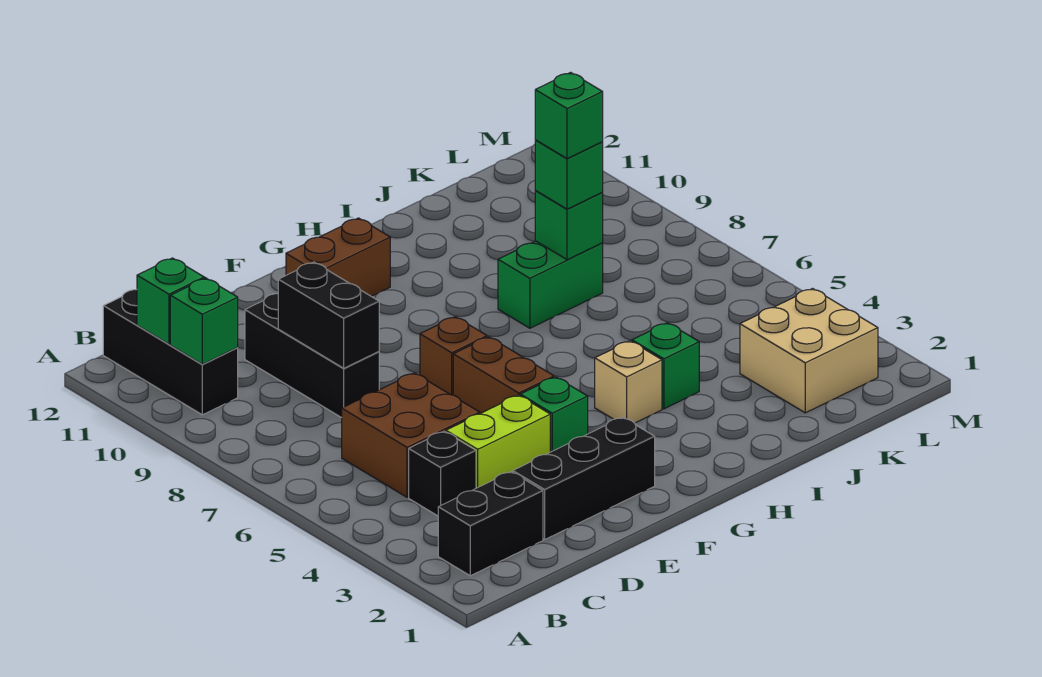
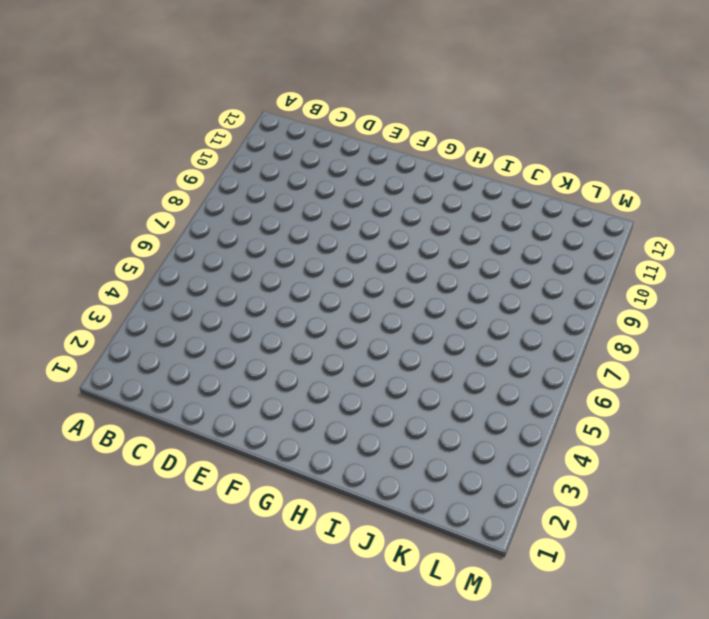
none -> black brick B2:C2 level 1
none -> black brick B10:B12 level 1
none -> black brick C4 level 1

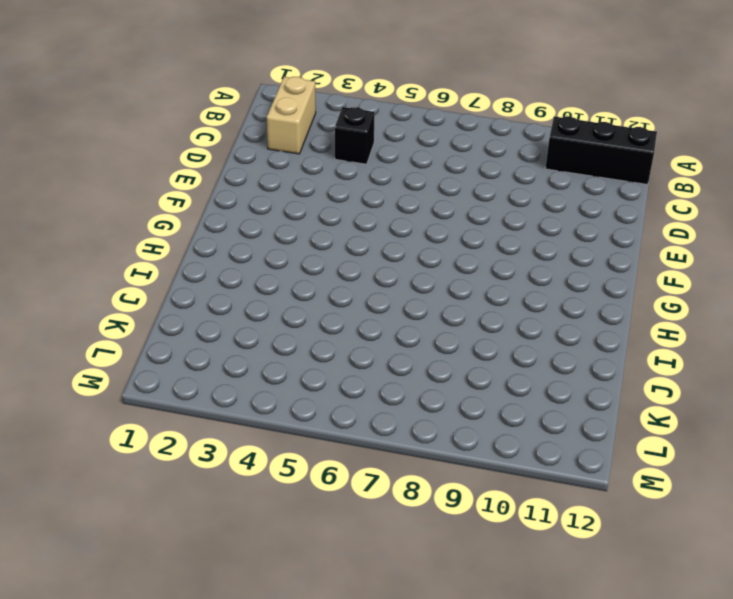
tan brick B2:C2 level 1 -> black brick B2:C2 level 1
none -> brown brick C5:D6 level 1
none -> black brick D2:F2 level 1
none -> lime brick D4:E4 level 1

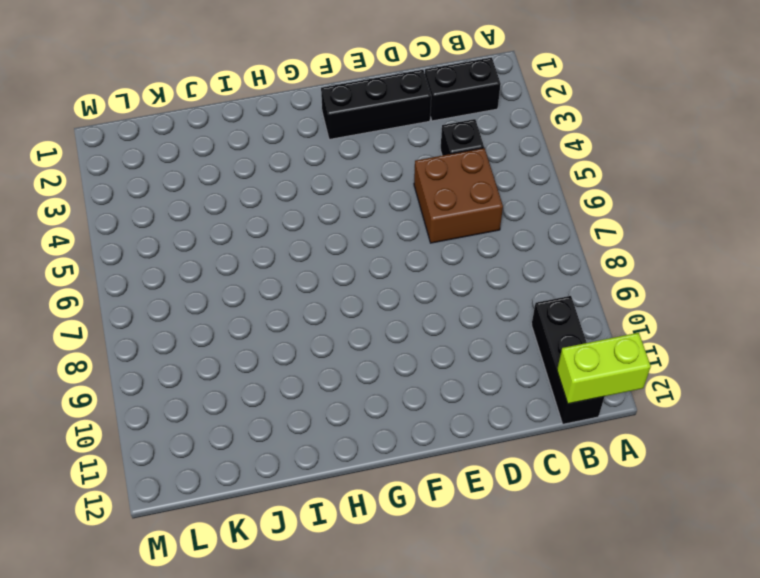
lime brick A12:B12 level 2 -> lime brick D4:E4 level 1
none -> black brick D8:D10 level 1
none -> green brick F4 level 1
none -> brown brick F5:F6 level 1

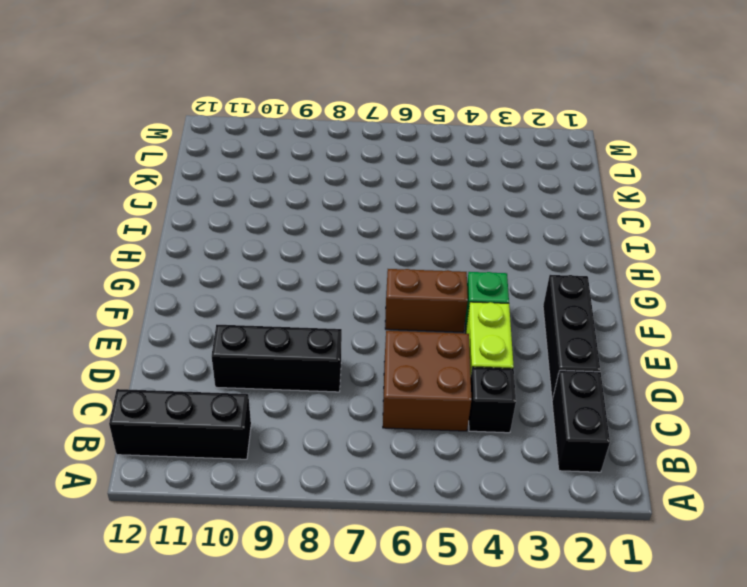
none -> brown brick F7 level 1
none -> brown brick F11:G11 level 1
none -> tan brick H4 level 1

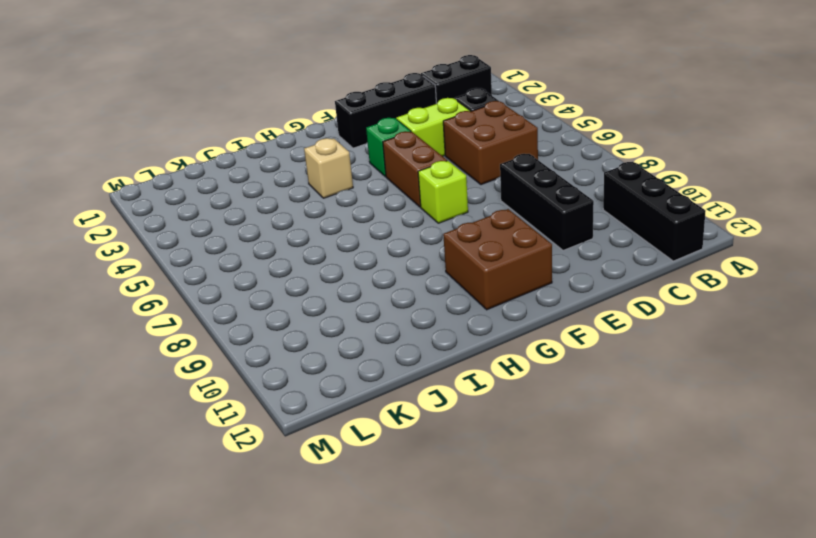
lime brick F7 level 1 -> brown brick F7 level 1
brown brick F10:G11 level 1 -> brown brick F11:G11 level 1
none -> green brick I4 level 1
none -> green brick I8:J8 level 1
none -> tan brick K2:L3 level 1

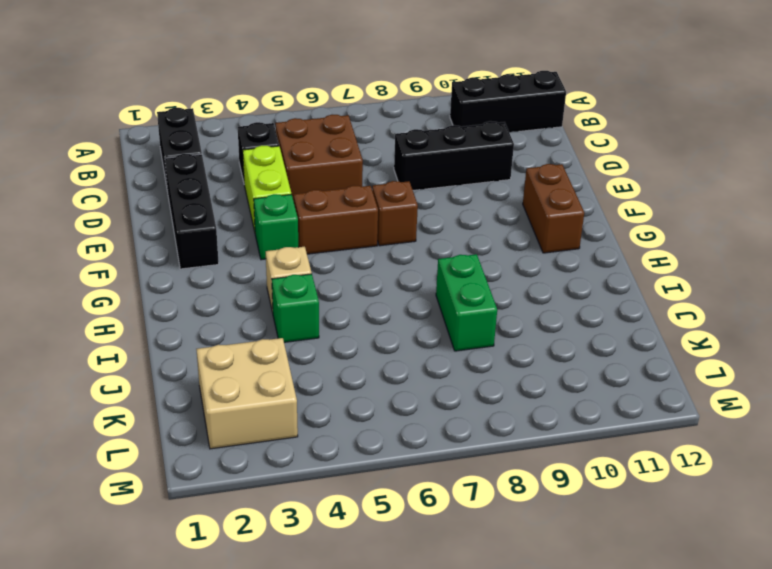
none -> green brick B10 level 2
none -> green brick B11 level 2
none -> black brick D8:D9 level 2

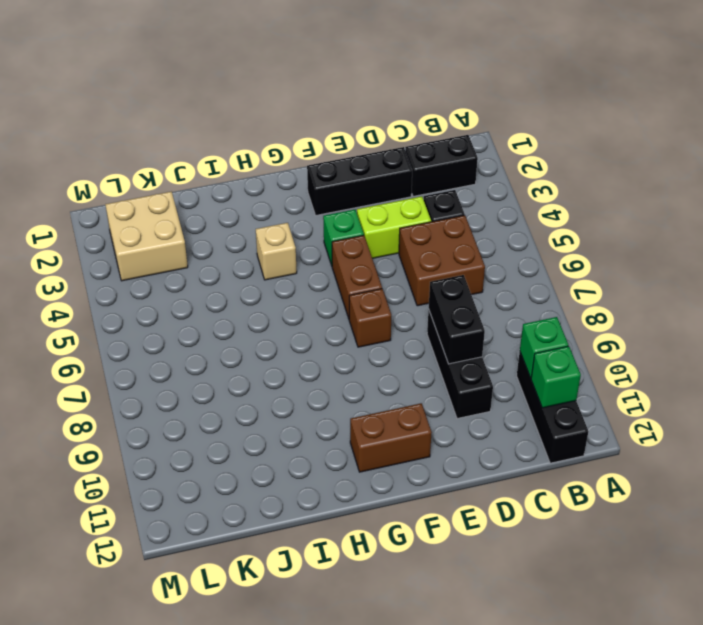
none -> green brick I4 level 1
none -> green brick I8:J8 level 1
none -> green brick J8 level 2

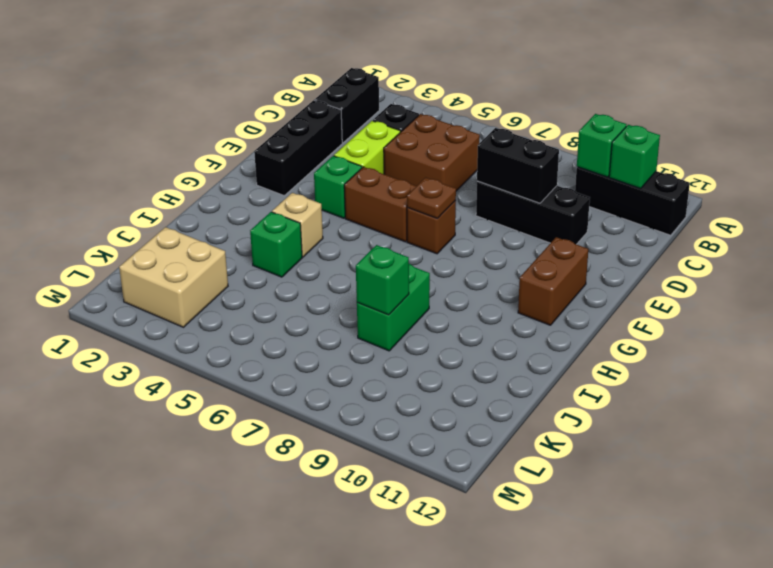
brown plate F7 level 2 -> none
none -> green brick J8 level 3
none -> green brick J8 level 4

